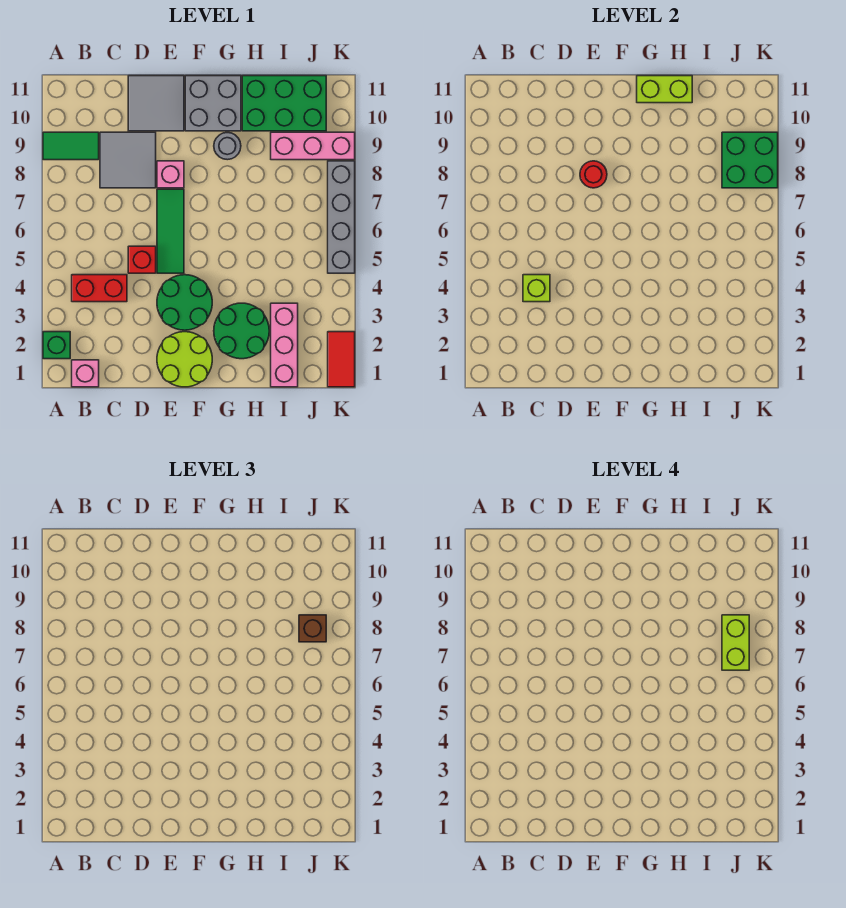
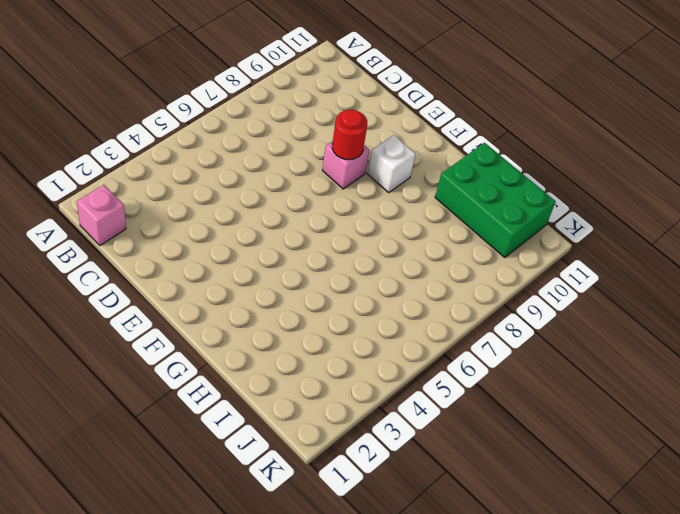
white brick F9 level 1 -> none
none -> green brick A2 level 1
none -> green tile A9:B9 level 1
none -> red brick B4:C4 level 1

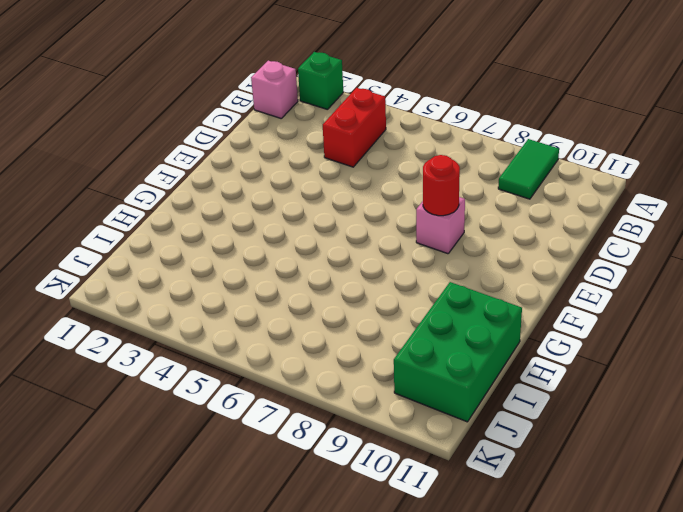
none -> grey tile C8:D9 level 1
none -> red brick D5 level 1
none -> grey tile D10:E11 level 1

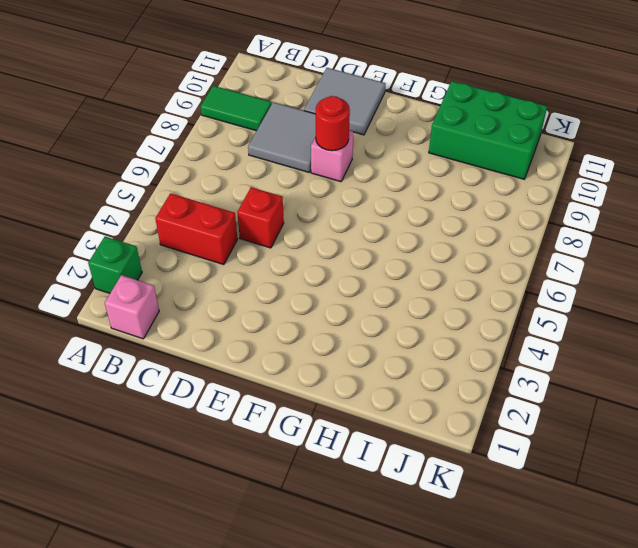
none -> lime round brick E1:F2 level 1
none -> green round brick E3:F4 level 1
none -> green tile E5:E7 level 1

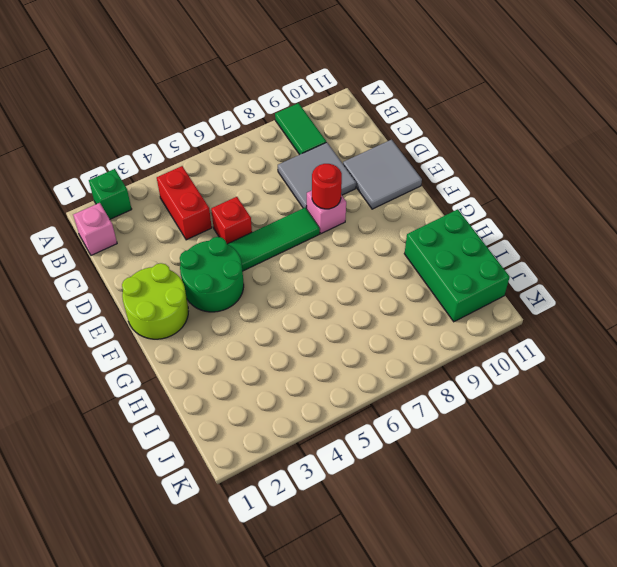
none -> grey brick F10:G11 level 1
none -> green round brick G2:H3 level 1
none -> grey round brick G9 level 1

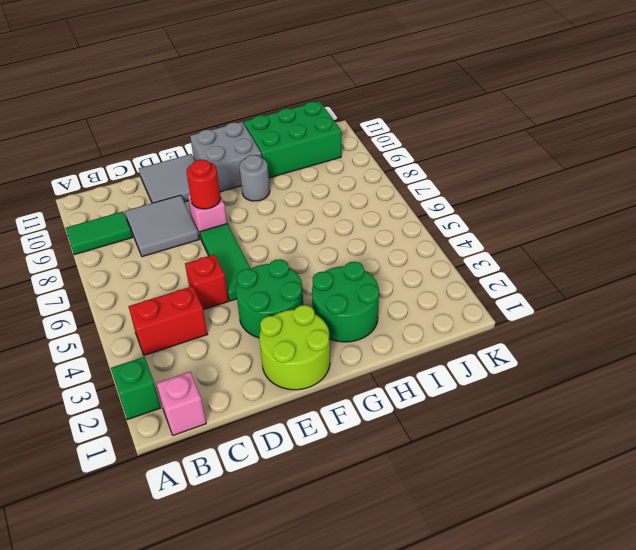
none -> pink brick I1:I3 level 1
none -> pink brick I9:K9 level 1
none -> red tile K1:K2 level 1

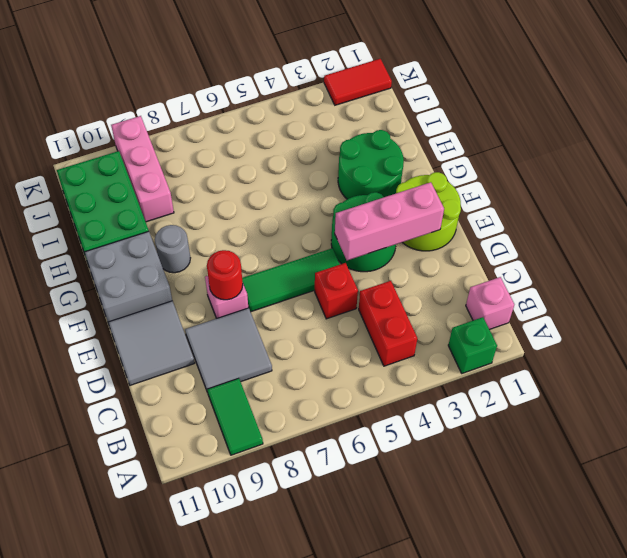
pink brick E2:E4 level 2 -> pink brick I1:I3 level 1
none -> grey brick K5:K8 level 1
none -> lime brick C4 level 2
none -> lime brick G11:H11 level 2

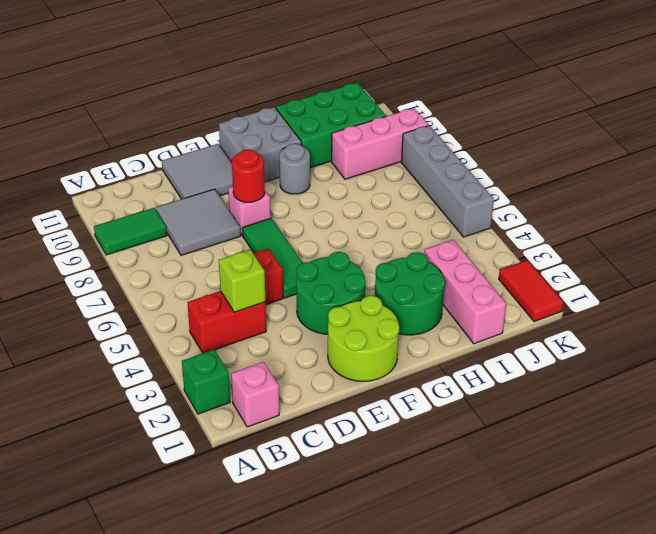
none -> lime brick G11:H11 level 2
none -> green brick J8:K9 level 2
none -> brown brick J8 level 3

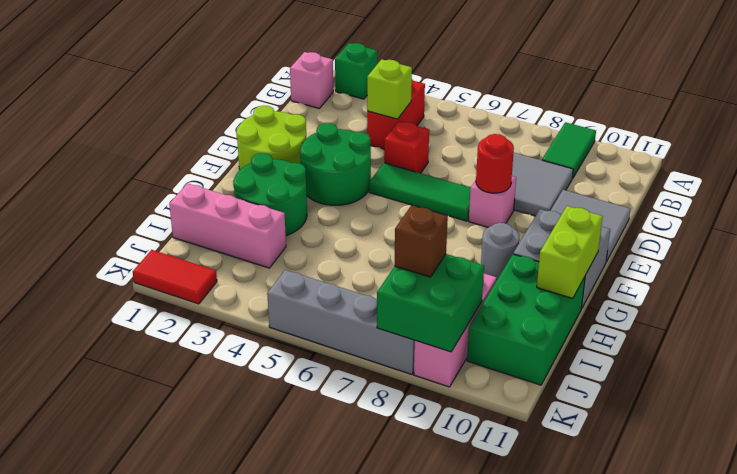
none -> lime brick J7:J8 level 4

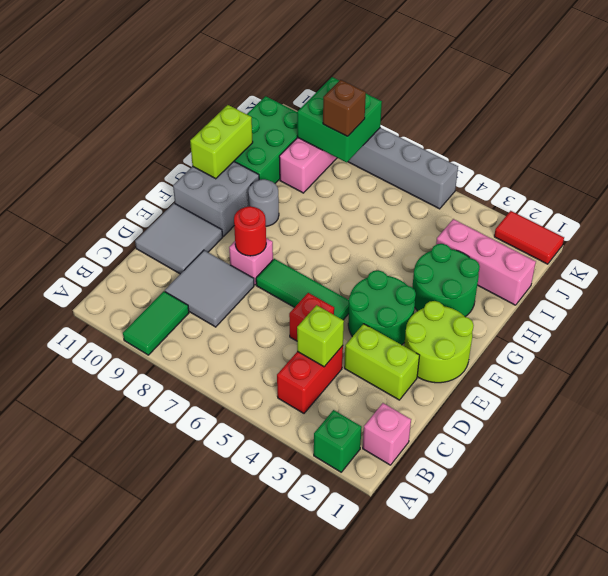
lime brick D2:D3 level 1 -> lime brick J7:J8 level 4

